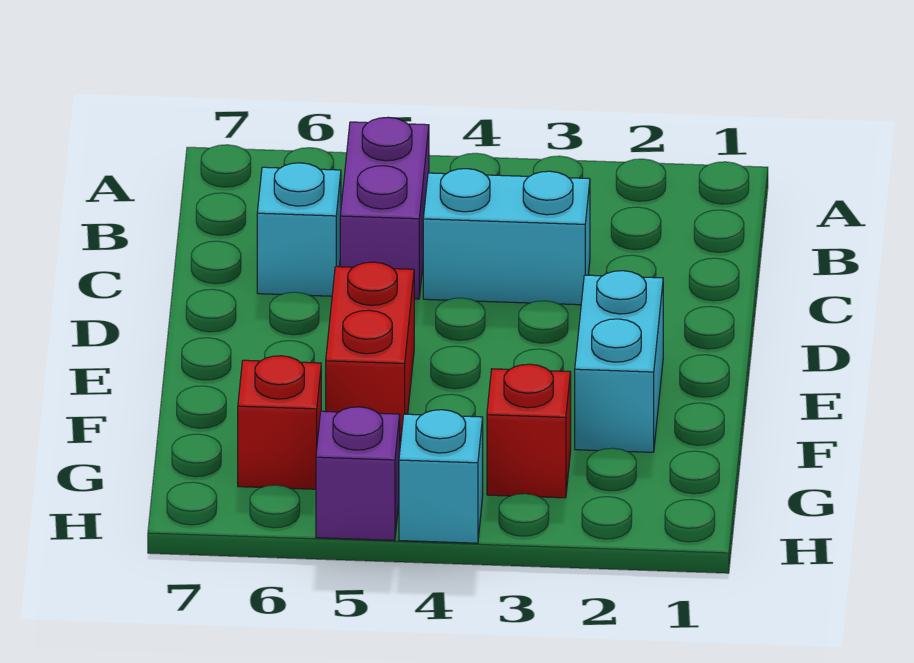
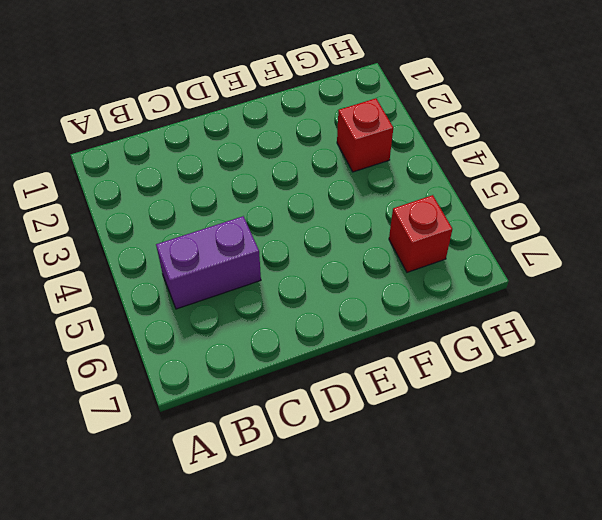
none -> cyan brick C3:C4 level 1
none -> cyan brick C6 level 1

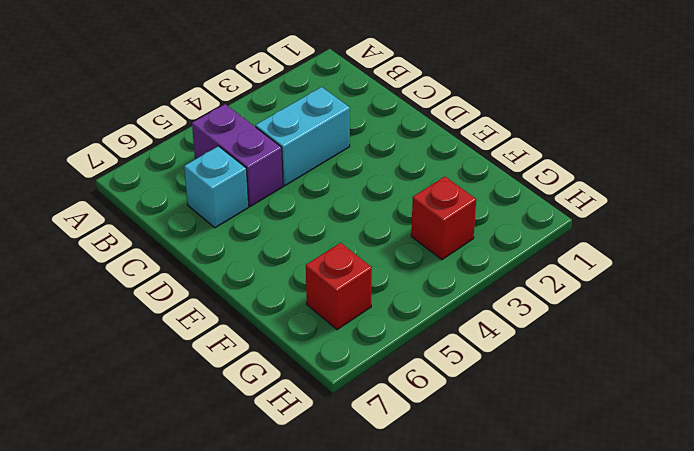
none -> cyan brick E2:F2 level 1
none -> red brick E5:F5 level 1

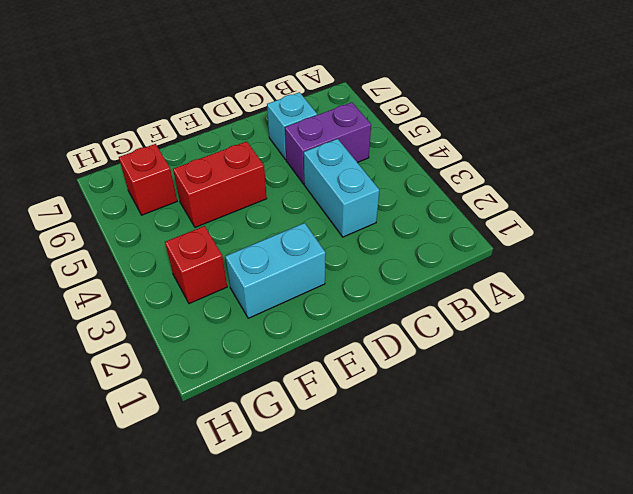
none -> cyan brick H4 level 1
none -> purple brick H5 level 1

